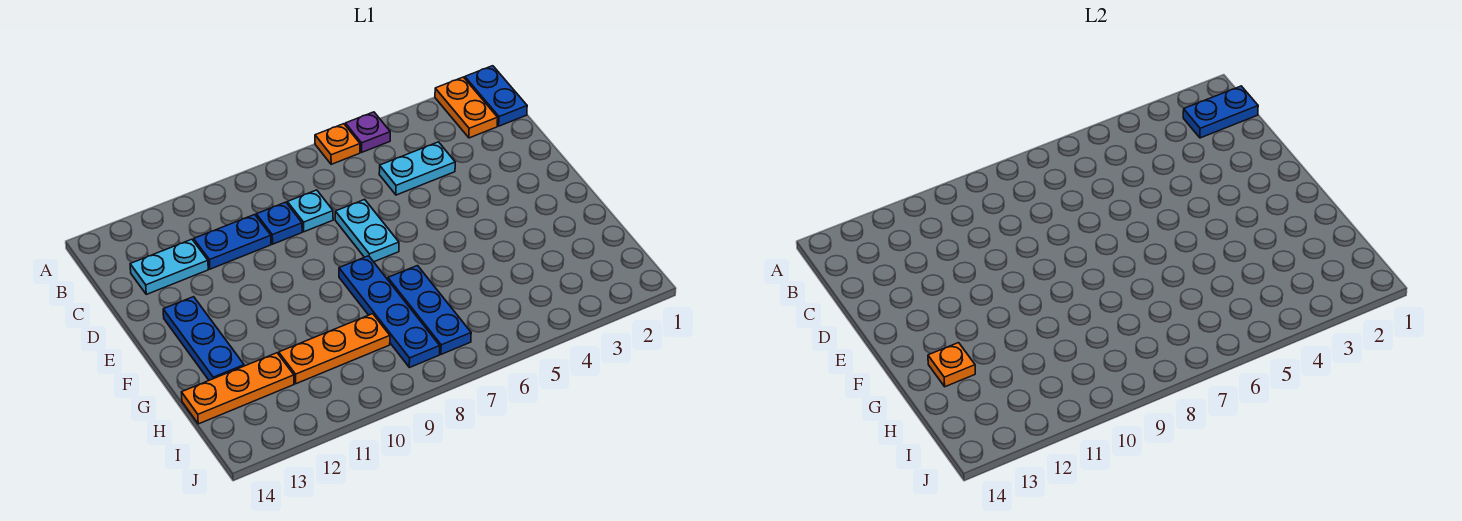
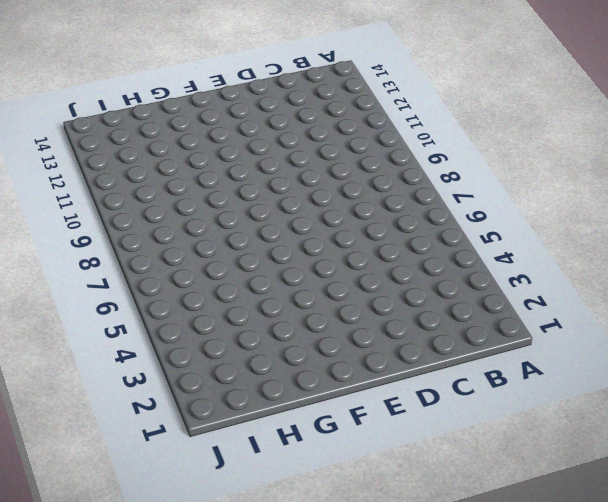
none -> blue plate A1:B1 level 1
none -> orange plate A2:B2 level 1
none -> purple plate A5 level 1

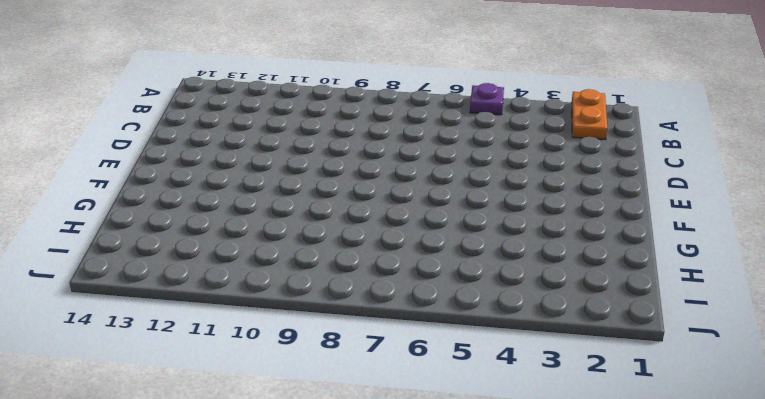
none -> blue plate A1:B1 level 1
none -> orange plate A6 level 1
none -> cyan plate C4:C5 level 1

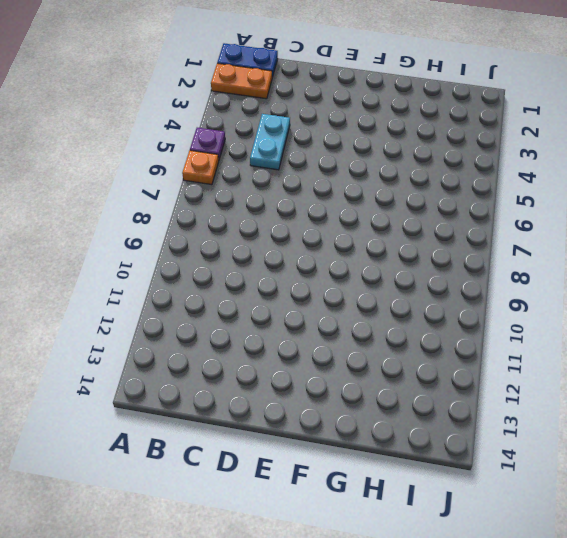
none -> cyan plate C8 level 1
none -> blue plate C9 level 1
none -> blue plate C10:C11 level 1

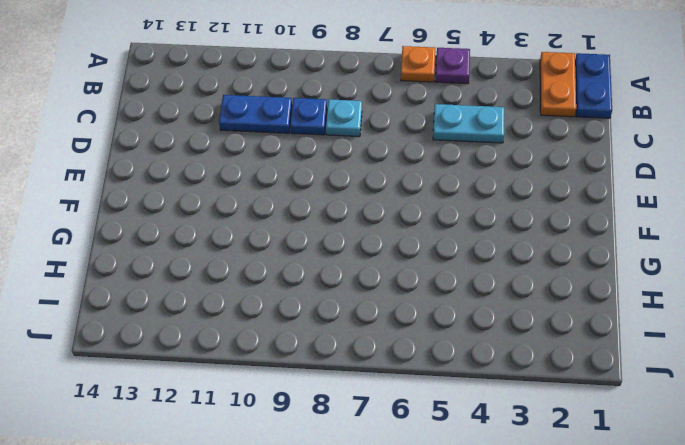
none -> cyan plate C12:C13 level 1
none -> cyan plate D7:E7 level 1
none -> blue plate E13:G13 level 1

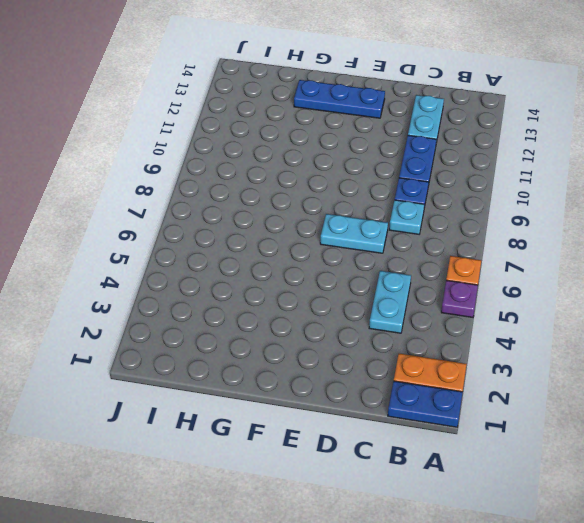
none -> blue plate F8:I8 level 1
none -> blue plate G7:I7 level 1
none -> orange plate H9:H11 level 1

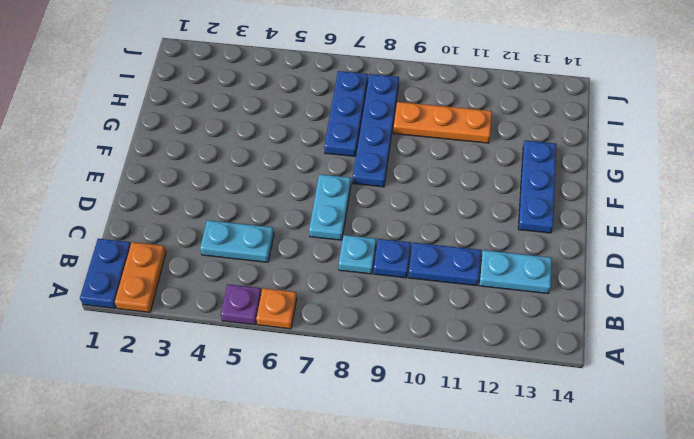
none -> orange plate H12:H14 level 1
none -> blue plate B1:B2 level 2
none -> orange plate G13 level 2

